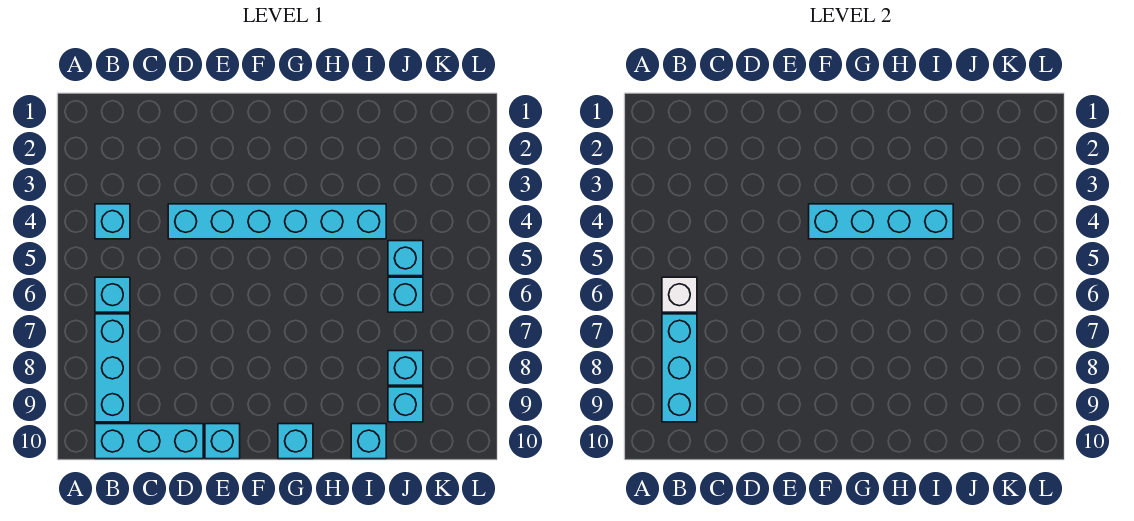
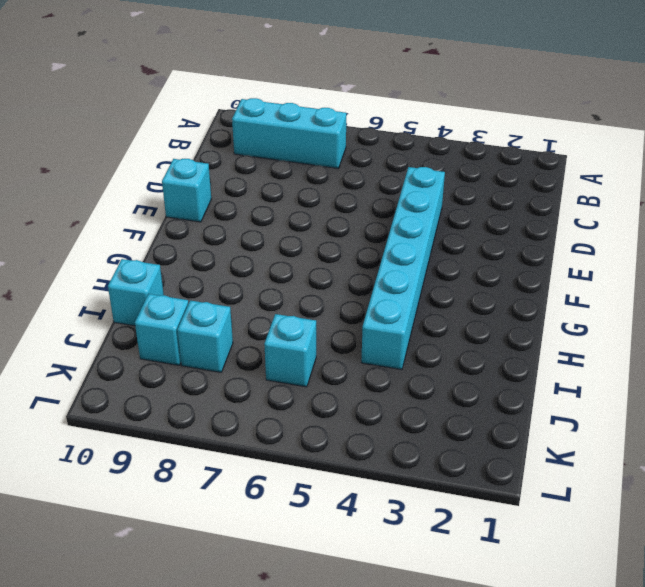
none -> cyan brick B4 level 1
none -> cyan brick B6 level 1
none -> cyan brick B10:D10 level 1

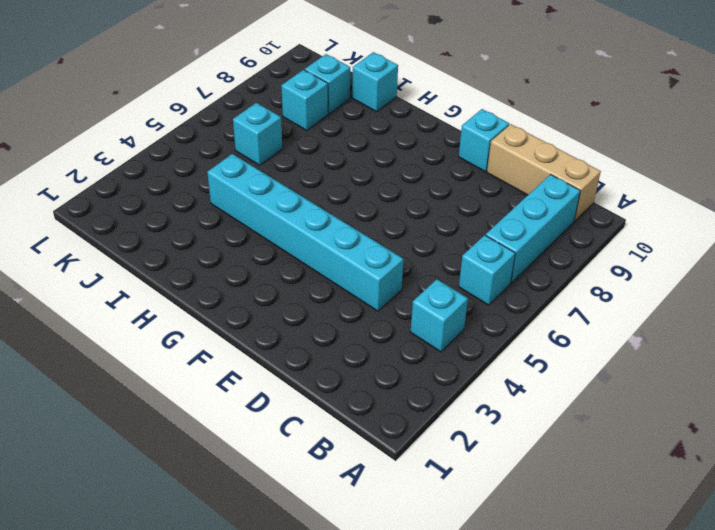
tan brick B10:D10 level 1 -> cyan brick B10:D10 level 1
none -> cyan brick G10 level 1
none -> cyan brick J5 level 1
none -> white brick B6 level 2

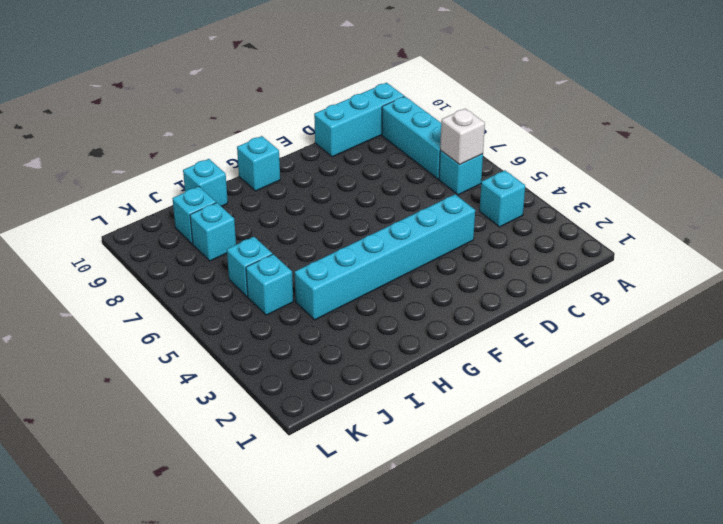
none -> cyan brick E10 level 1
none -> cyan brick B7:B9 level 2
none -> cyan brick F4:I4 level 2

